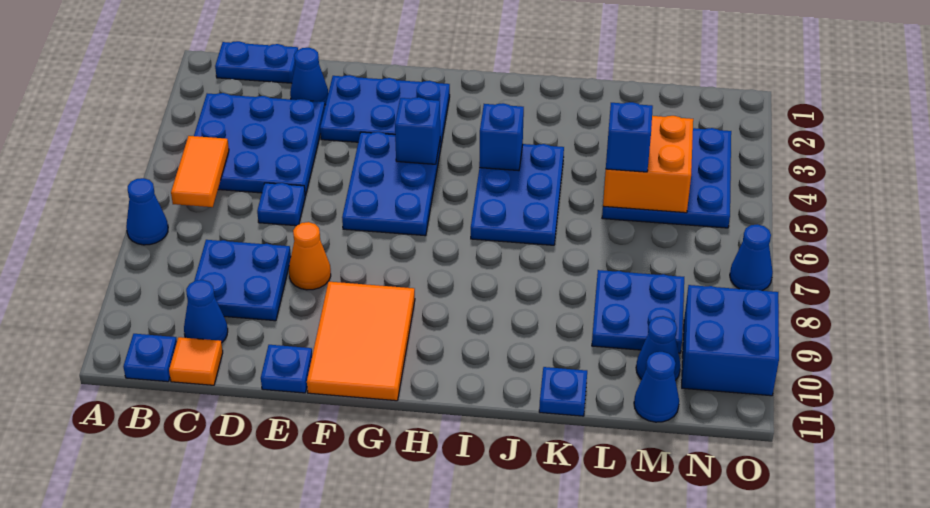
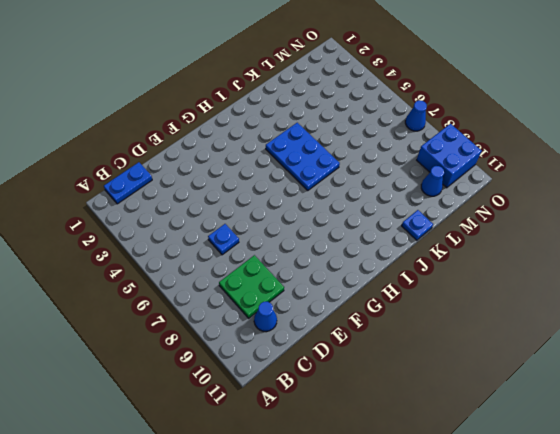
green plate C8:D9 level 1 -> blue plate C8:D9 level 1
none -> blue cone A7 level 1
none -> blue plate B3:D5 level 1
none -> blue plate B11 level 1

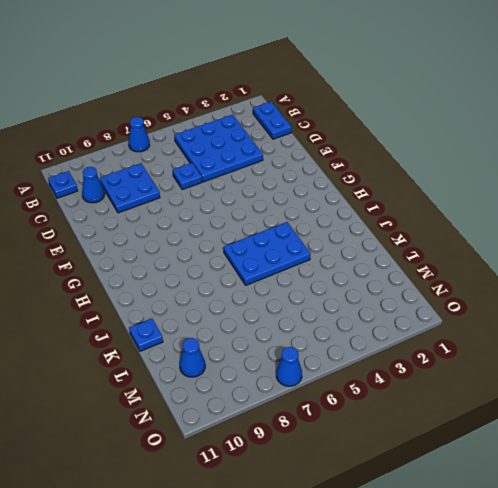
none -> orange tile C11 level 1
none -> blue cone D2 level 1
none -> blue plate E2:G3 level 1

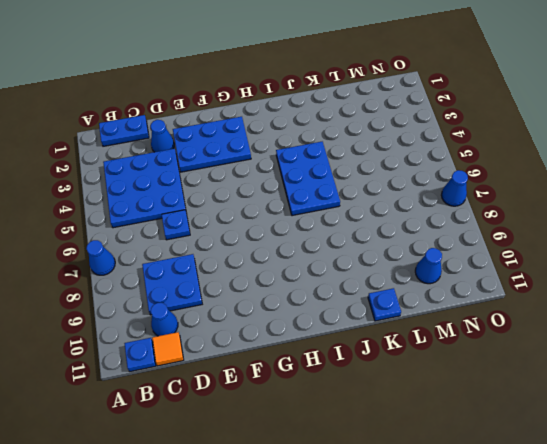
none -> orange cone E8 level 1
none -> blue plate E11 level 1
none -> blue plate F4:G6 level 1

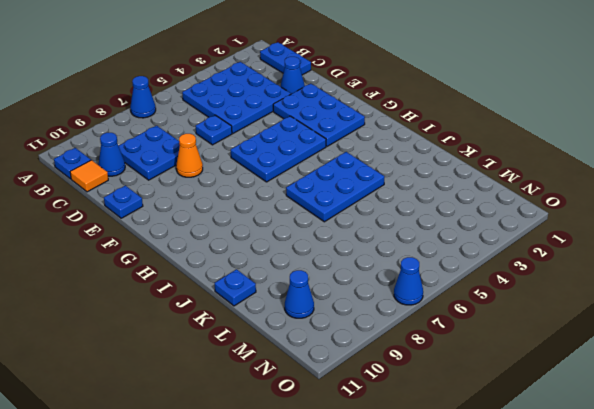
none -> orange tile F9:G11 level 1
none -> blue plate L3:N5 level 1
none -> blue plate L8:M9 level 1

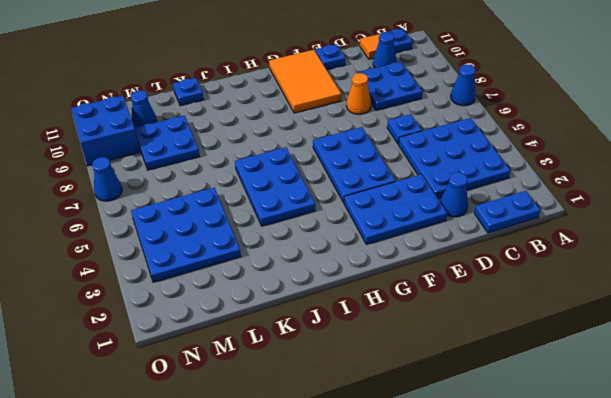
none -> blue cone M11 level 1
none -> orange tile B5:B6 level 2
none -> blue brick G4 level 2

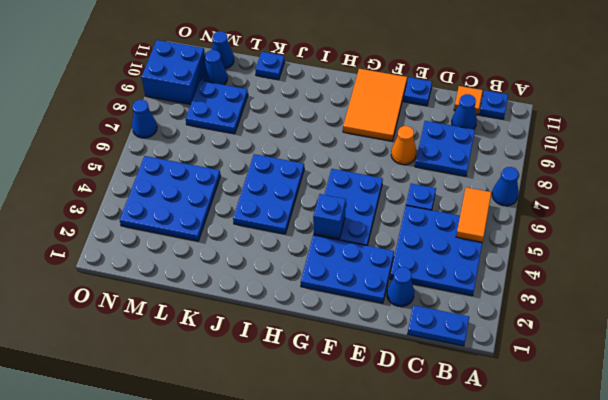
none -> blue brick I4 level 2
none -> orange brick L4:M5 level 2
none -> blue brick L5 level 3

